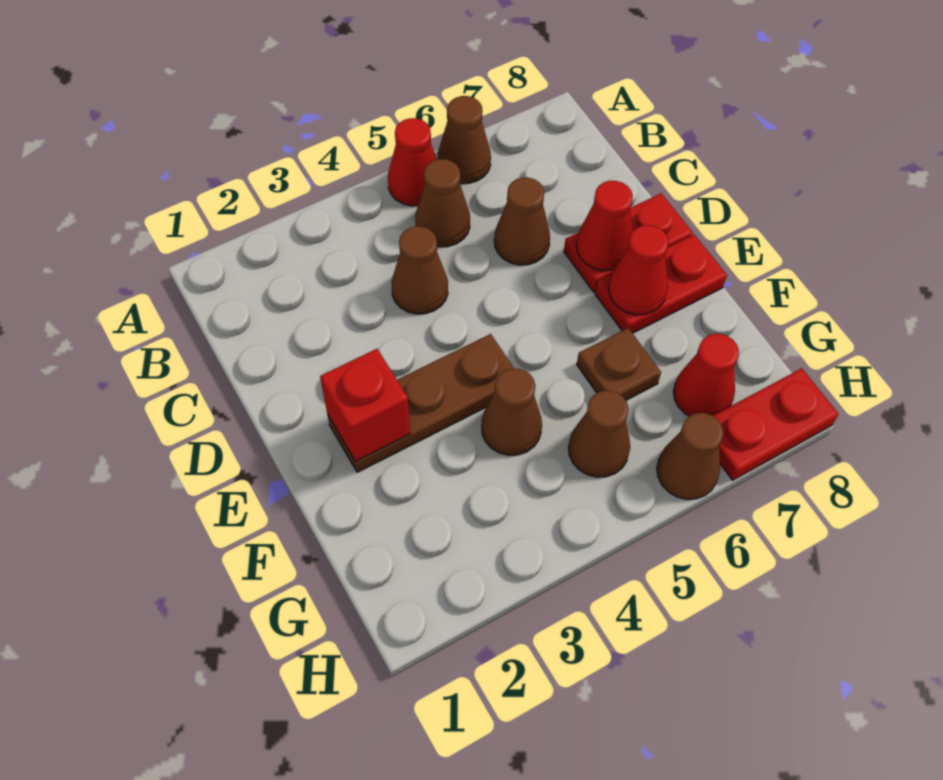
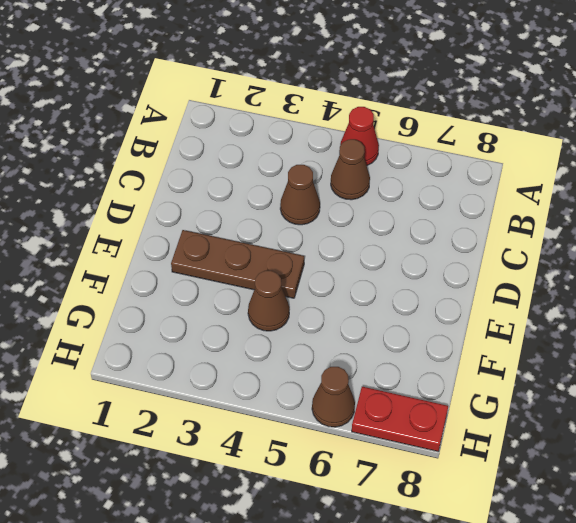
none -> brown cone A6 level 1
none -> brown cone C6 level 1
none -> red plate D7:D8 level 1

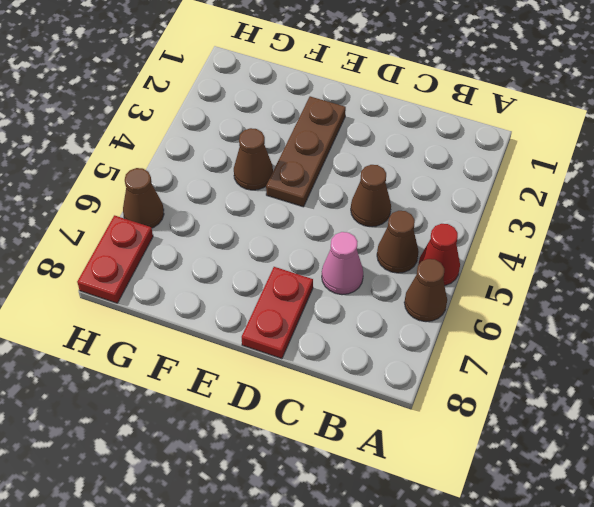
pink cone C6 level 1 -> brown cone C6 level 1
none -> red plate E7:E8 level 1
none -> brown plate F6 level 1
none -> brown cone G5 level 1

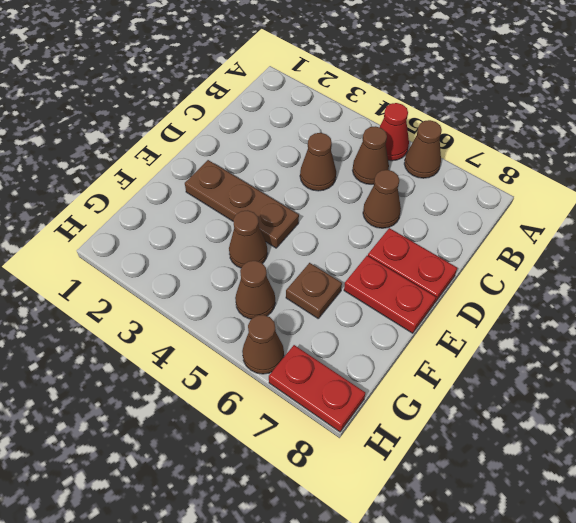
none -> red cone G7 level 1
none -> red cone D7 level 2
none -> red brick E2 level 2

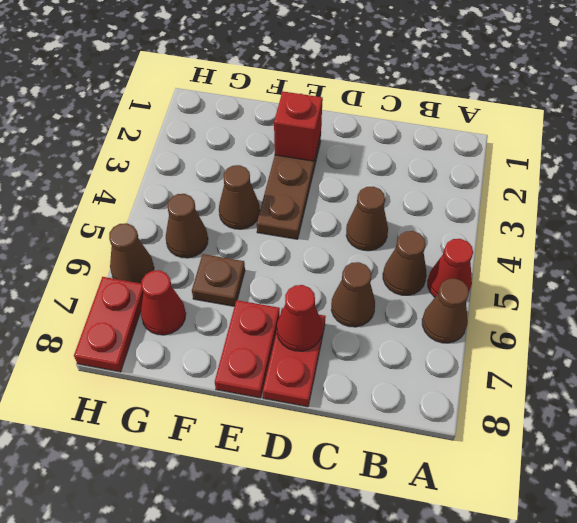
none -> red cone E7 level 2

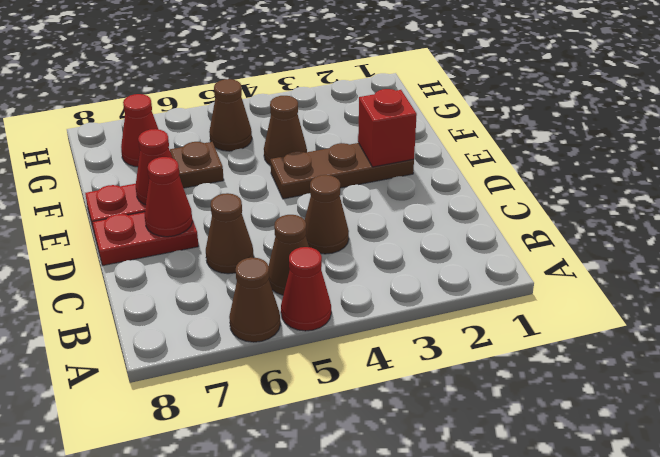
none -> brown cone H6 level 1
none -> red plate H7:H8 level 1

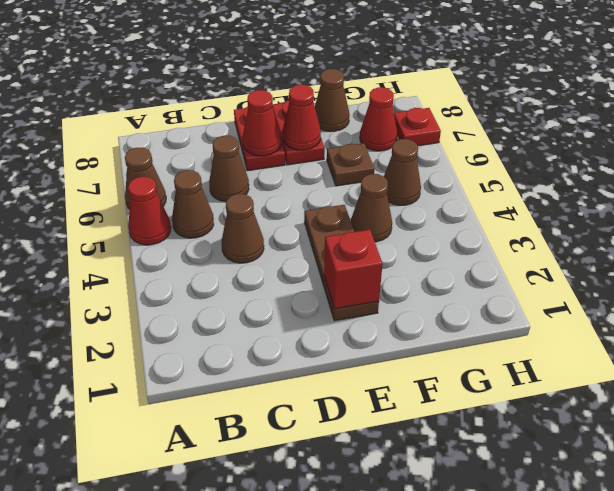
brown cone F8 level 1 -> brown cone H6 level 1
red plate H7 level 1 -> red plate H7:H8 level 1

